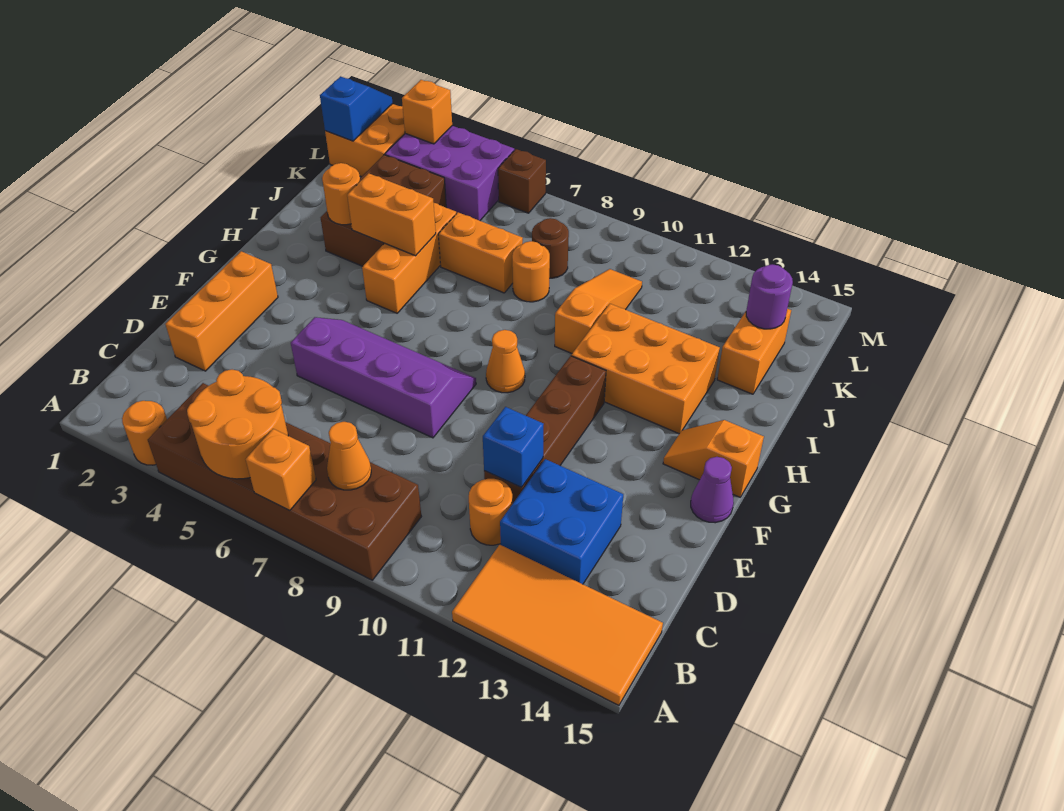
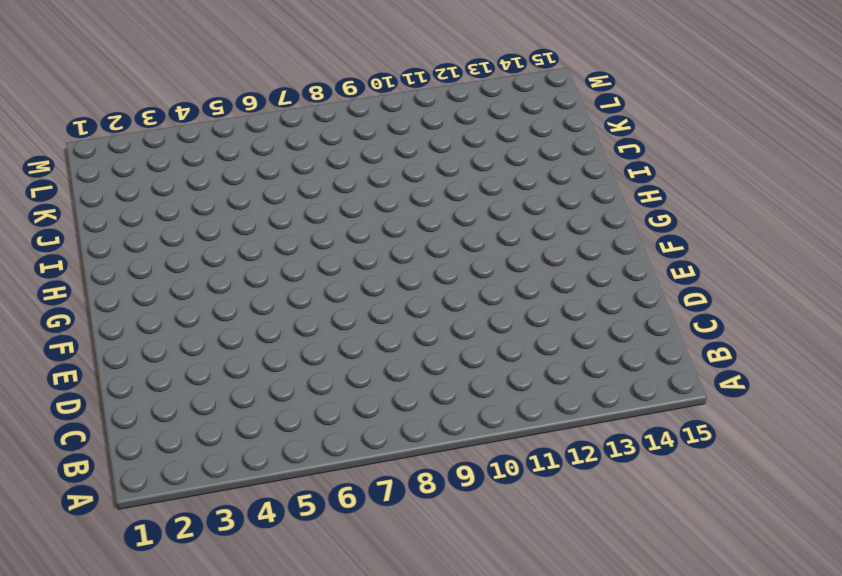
none -> orange round brick A3 level 1
none -> brown brick A4:B9 level 1
none -> orange tile A12:B15 level 1
none -> orange round brick C11 level 1

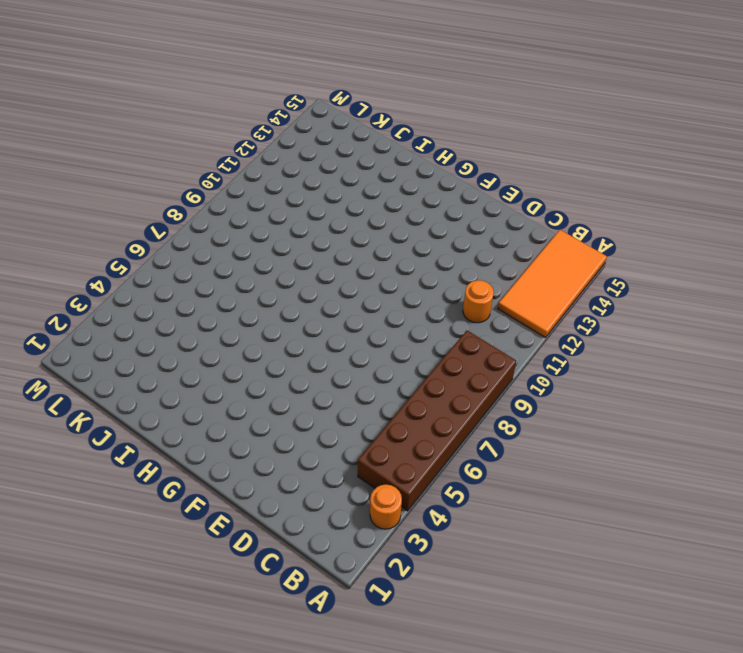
none -> blue brick C12:D13 level 1
none -> orange brick D2:F2 level 1
none -> brown brick D11:G11 level 1
none -> purple slope E5:F8 level 1 top E

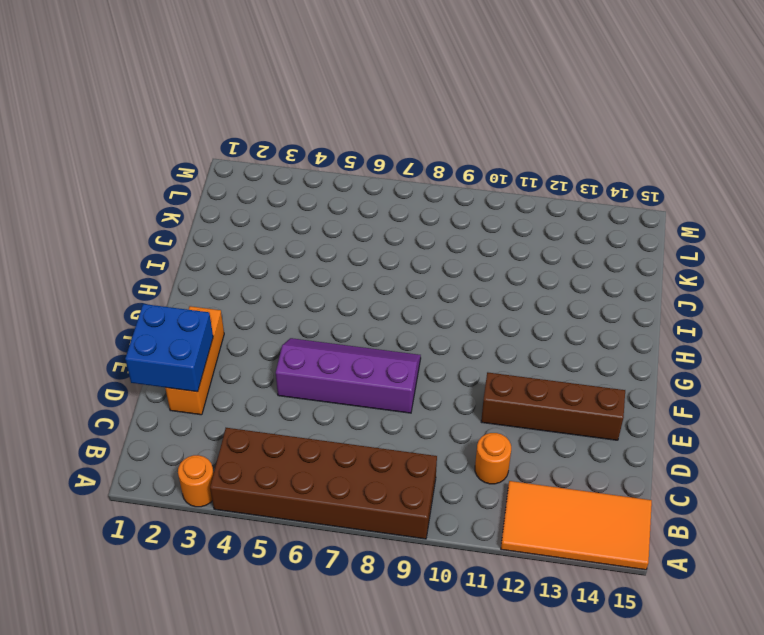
blue brick D1:E2 level 2 -> blue brick C12:D13 level 1
brown brick E11:E14 level 1 -> brown brick D11:G11 level 1
none -> purple cone F15 level 1
none -> orange cone G9 level 1
none -> orange slope G14:G15 level 1 top 15
none -> orange brick H5:J5 level 1

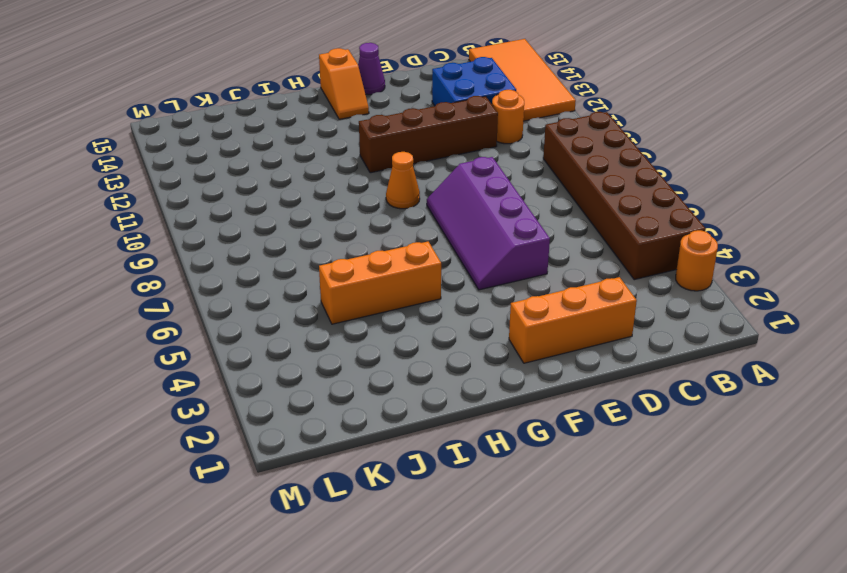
none -> orange brick H11:I13 level 1
none -> brown brick I3:K4 level 1
none -> orange slope I10:K10 level 1 top I
none -> orange brick J6:J7 level 1

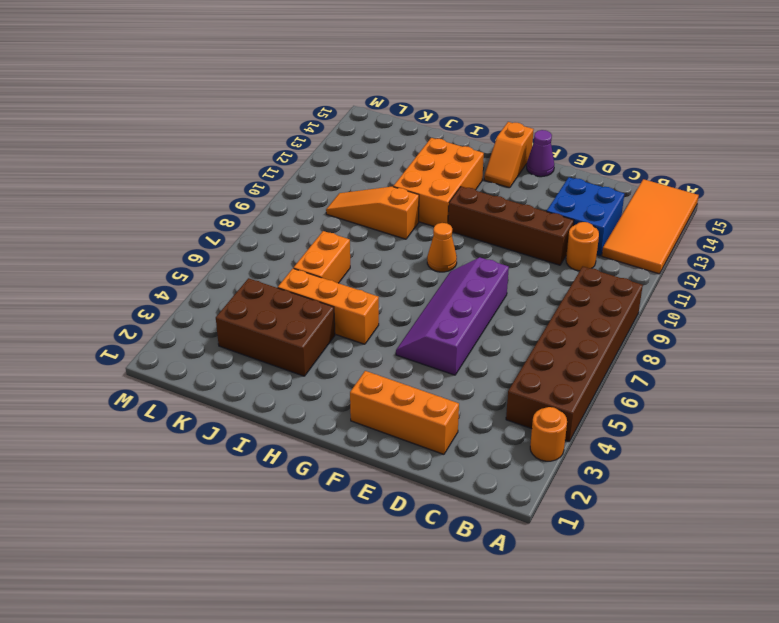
none -> orange round brick J8 level 1
none -> orange brick J14:K14 level 1
none -> brown round brick K8 level 1
none -> orange brick L1:M2 level 1

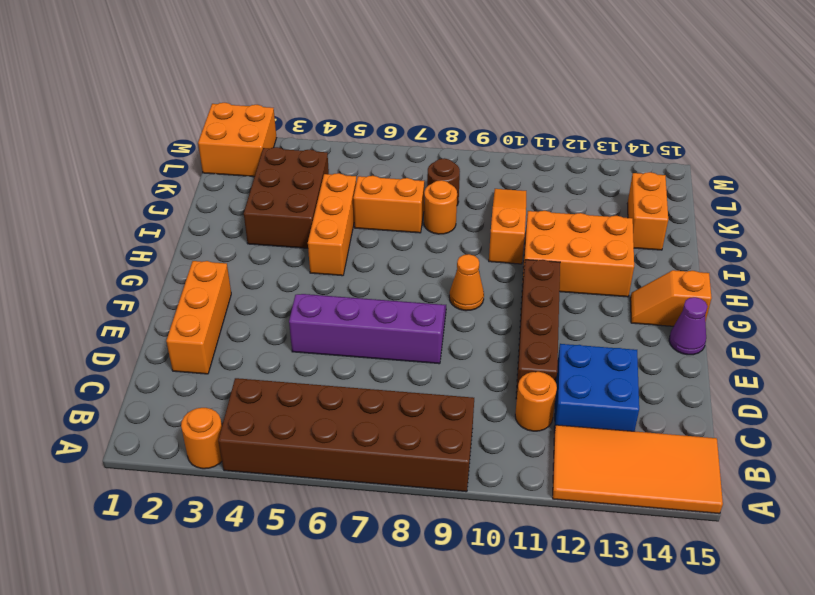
none -> purple brick L3:M5 level 1
none -> brown brick M6 level 1
none -> orange round brick A5:B6 level 2
none -> orange brick A7 level 2

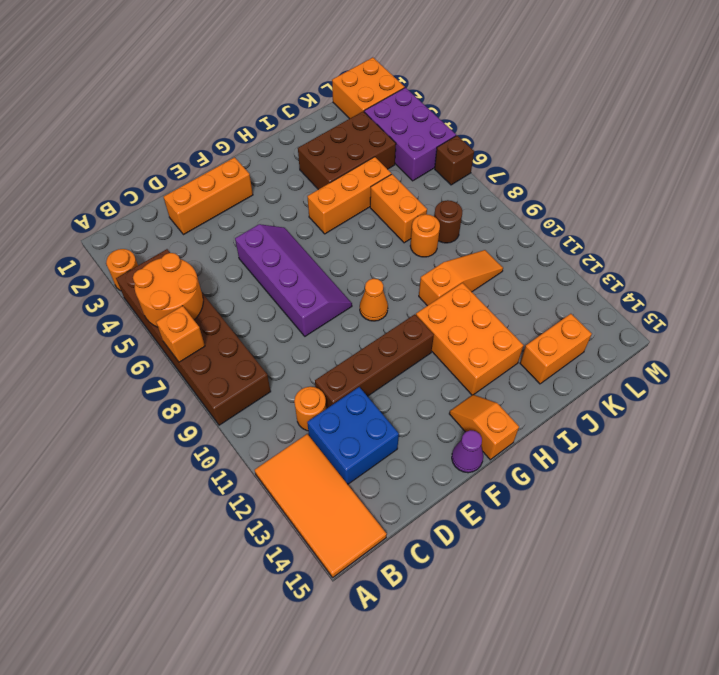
none -> orange cone B8 level 2
none -> blue brick D11 level 2
none -> orange round brick I3 level 2
none -> orange brick I4:I5 level 2

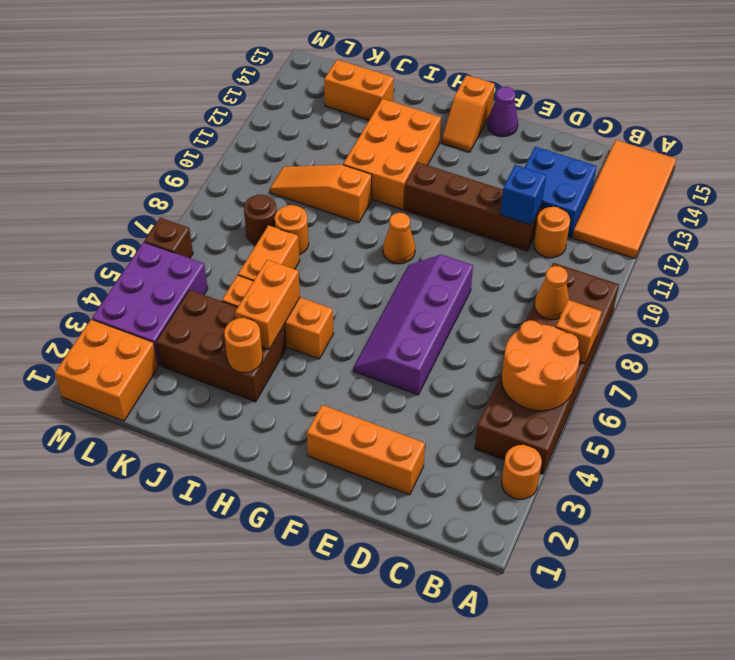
none -> purple round brick K14 level 2
none -> blue slope L1:M1 level 2 top L
none -> orange brick M3 level 2

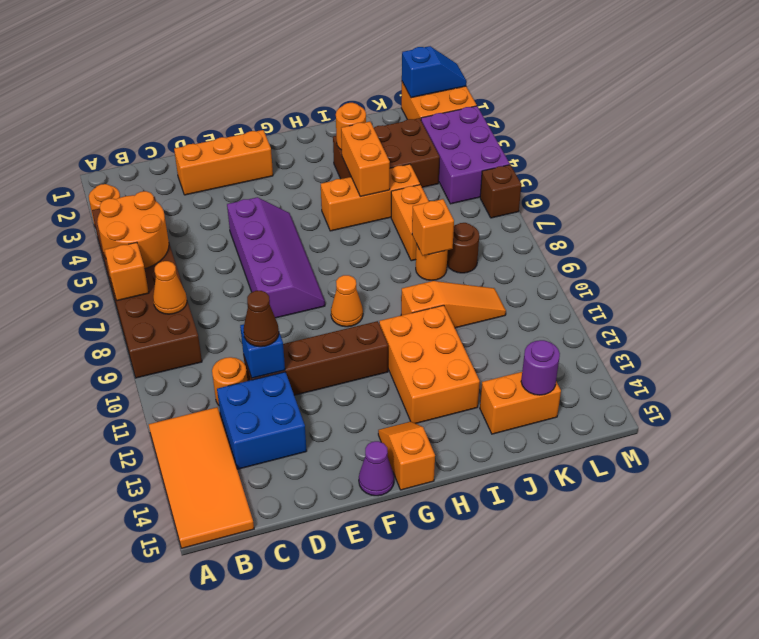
brown cone D11 level 3 -> none
orange brick J8 level 2 -> orange brick M3 level 2

